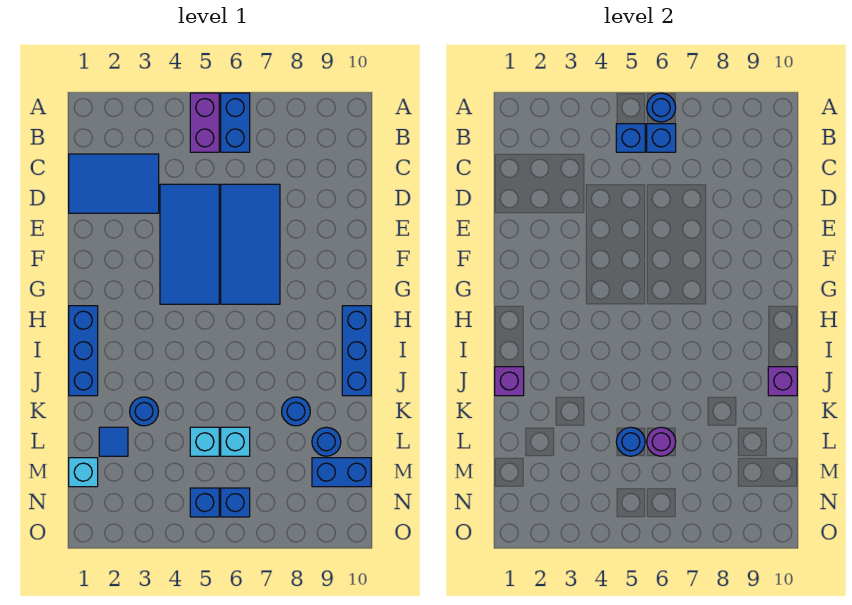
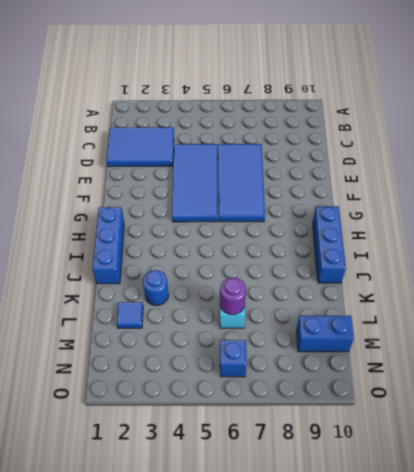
none -> purple brick A5:B5 level 1
none -> blue brick A6:B6 level 1
none -> blue round brick K8 level 1

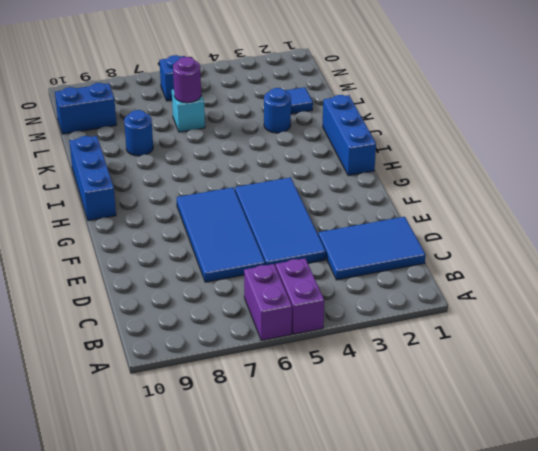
purple brick A6:B6 level 1 -> blue brick A6:B6 level 1
none -> cyan brick L5 level 1
none -> blue round brick L9 level 1
none -> cyan brick M1 level 1

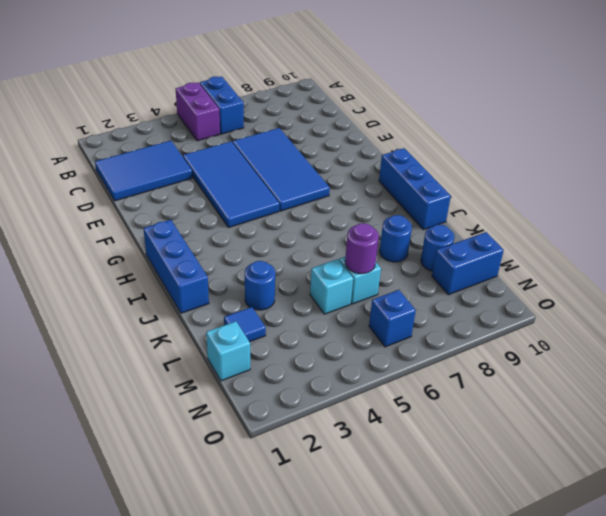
none -> blue brick N5 level 1
none -> blue round brick A6 level 2
none -> blue brick B5 level 2

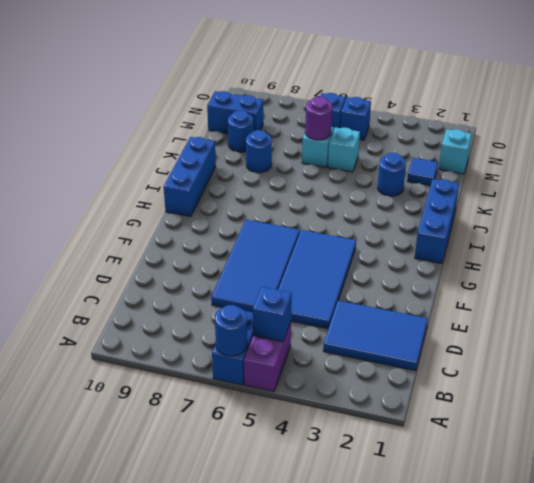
none -> blue brick B6 level 2
none -> purple brick J1 level 2
none -> purple brick J10 level 2

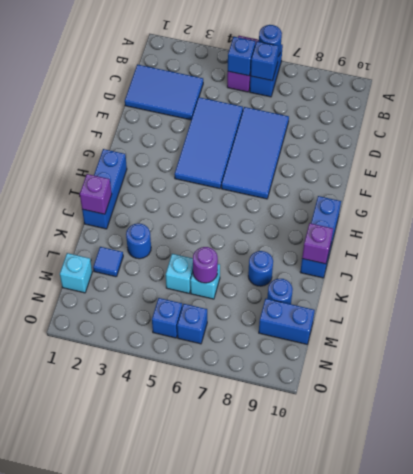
none -> blue round brick L5 level 2

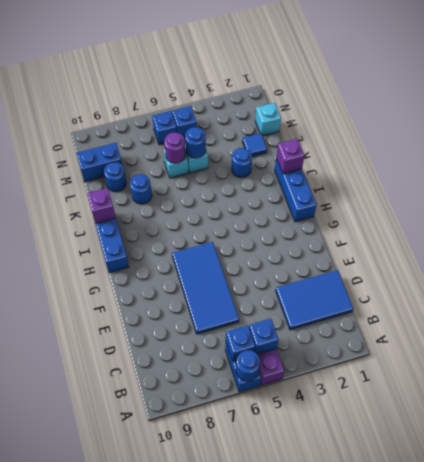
none -> blue tile D4:G5 level 1

